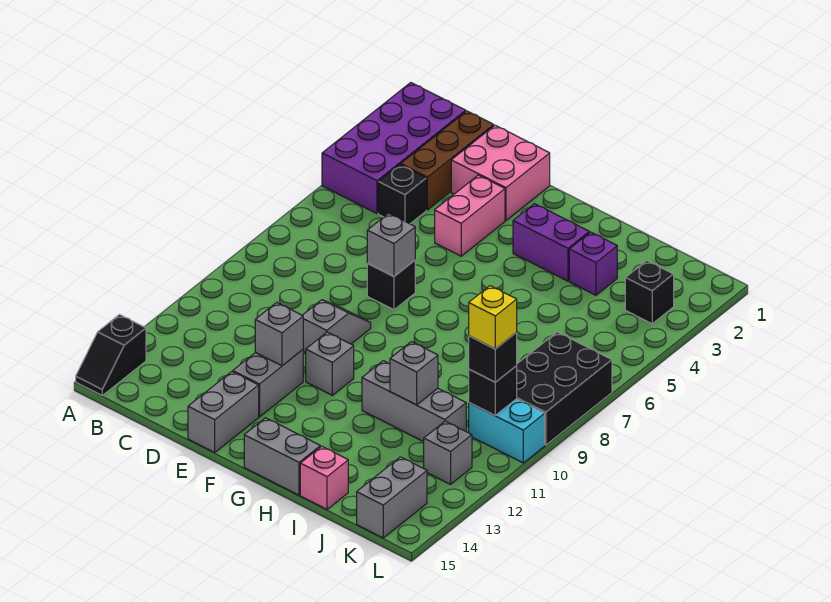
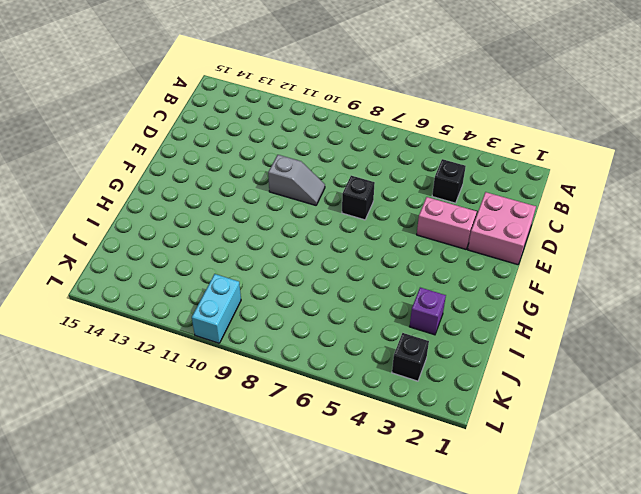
none -> purple brick A1:B4 level 1
none -> black slope A14:A15 level 1 top 14
none -> brown brick C1:C3 level 1

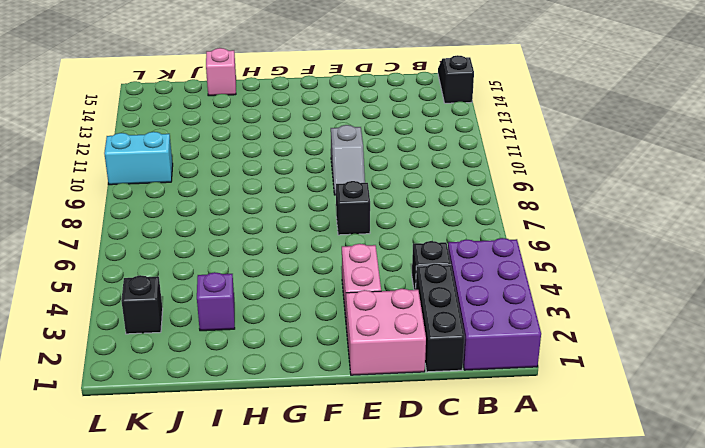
black brick C1:C3 level 1 -> brown brick C1:C3 level 1
none -> grey brick E12:E13 level 1
none -> grey brick E14:E15 level 1
none -> grey brick F11 level 1

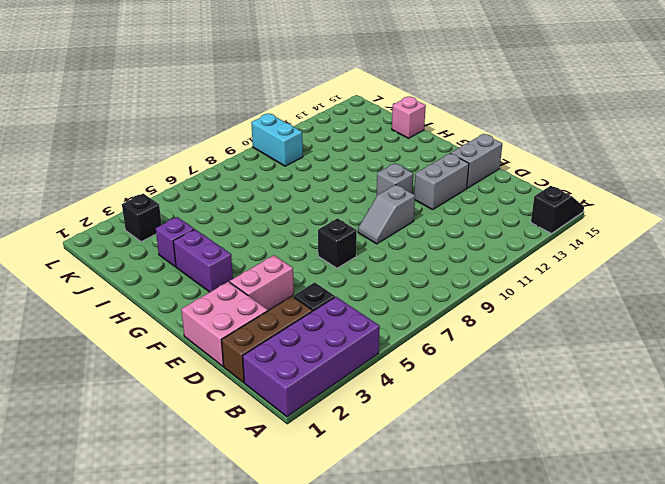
none -> grey brick G15:H15 level 1
none -> grey brick H11:J11 level 1
none -> black brick K7:L9 level 1

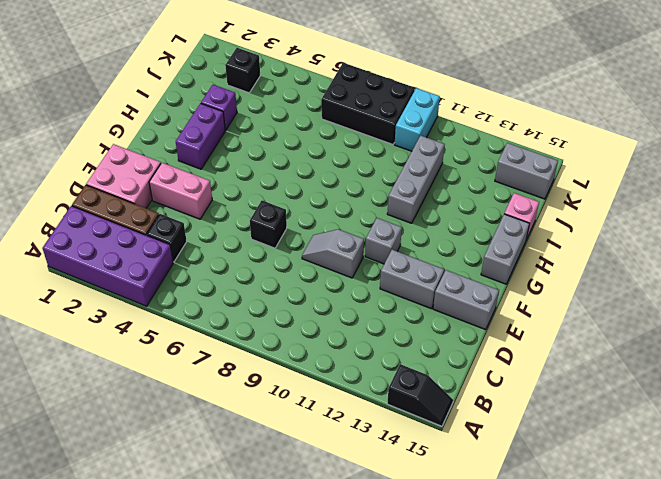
none -> grey brick K12 level 1
none -> grey brick E7 level 2
none -> grey brick E12 level 2

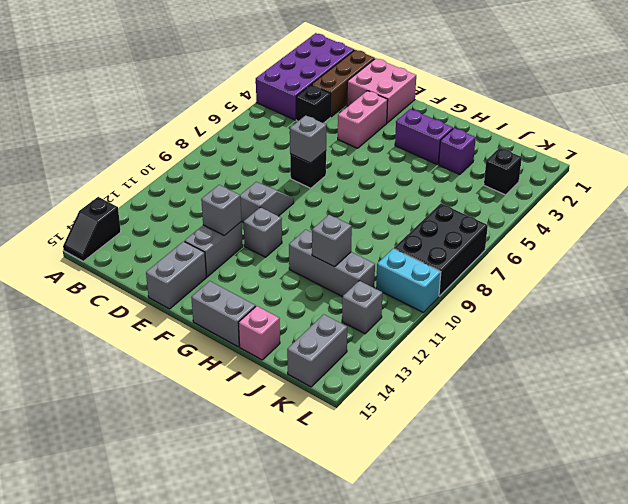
none -> black brick K10 level 2
none -> black brick K10 level 3
none -> yellow brick K10 level 4

